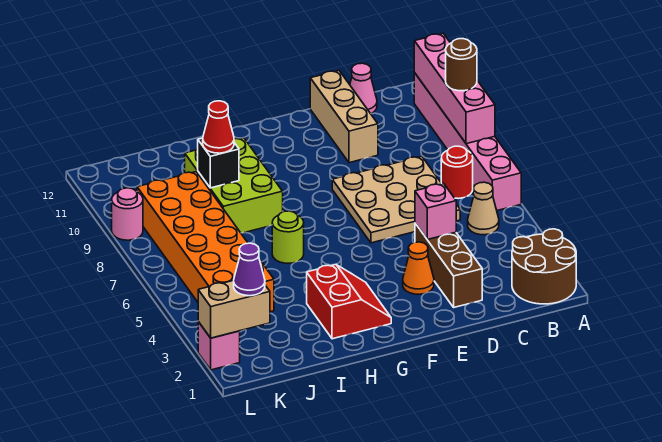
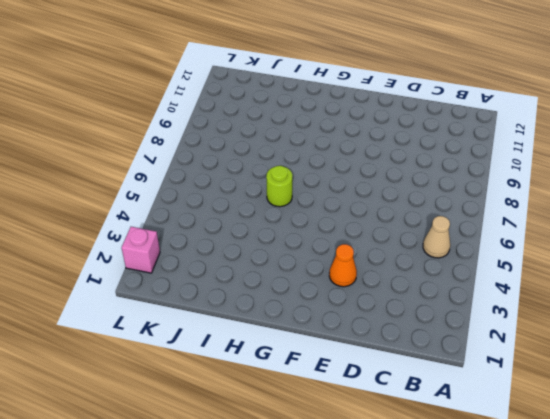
none -> brown round brick A1:B2 level 1
none -> pink brick A6:A11 level 1
none -> red round brick B7 level 1

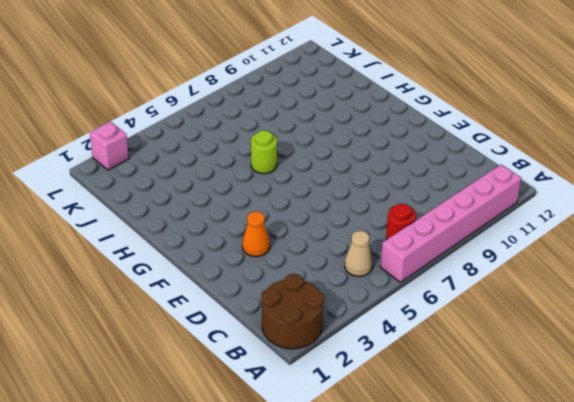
none -> tan plate C6:E8 level 1
none -> pink cone C12 level 1
none -> brown brick D2:D4 level 1

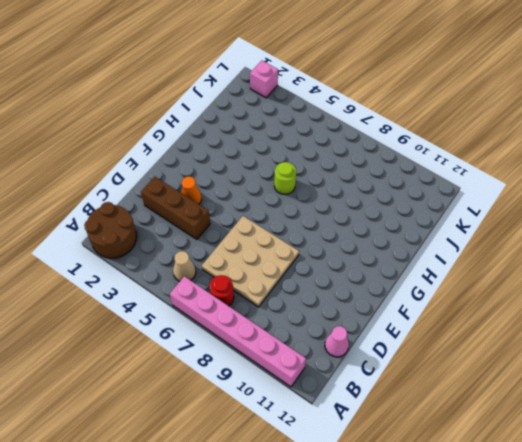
none -> tan brick D10:D12 level 1
none -> red slope G2:H3 level 1 top H
none -> lime brick H8:I10 level 1

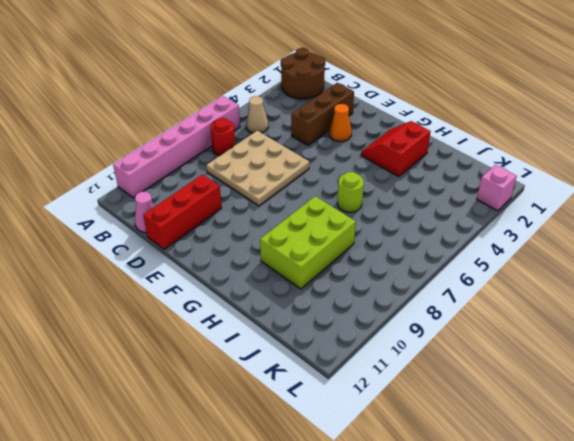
red brick D10:D12 level 1 -> tan brick D10:D12 level 1
none -> orange brick J4:K9 level 1
none -> pink round brick L9 level 1
none -> pink brick A8:A11 level 2

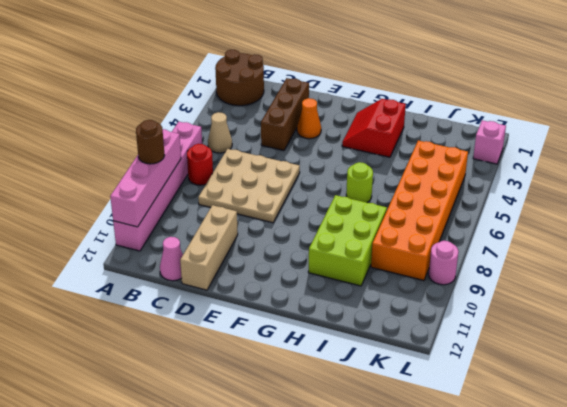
none -> pink brick D4 level 2
none -> black brick I9 level 2
none -> tan brick K2:L2 level 2

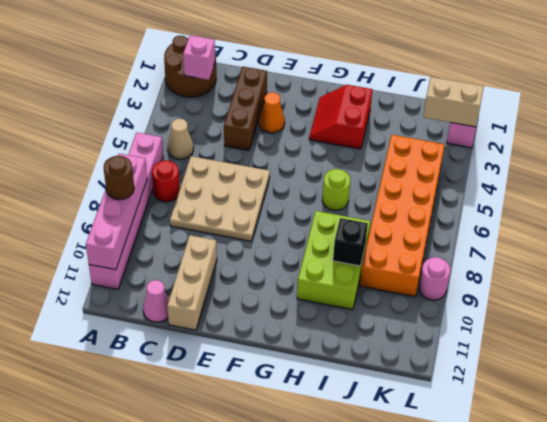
pink brick B2 level 2 -> pink brick D4 level 2
none -> red cone I9 level 3
none -> purple cone K2 level 3

